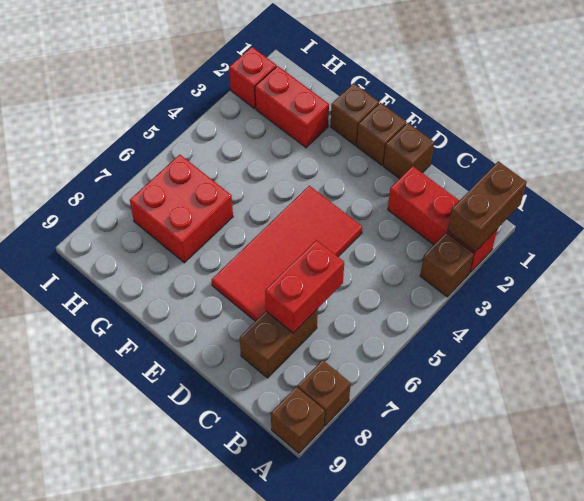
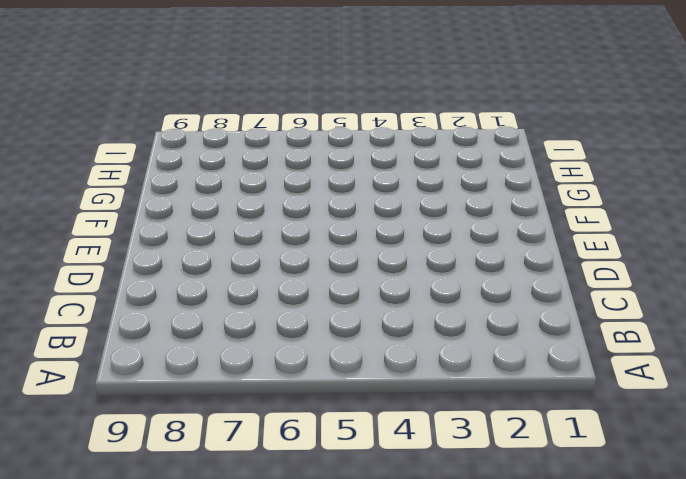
none -> red brick A2:C2 level 1
none -> brown brick A3 level 1
none -> brown brick A8 level 1

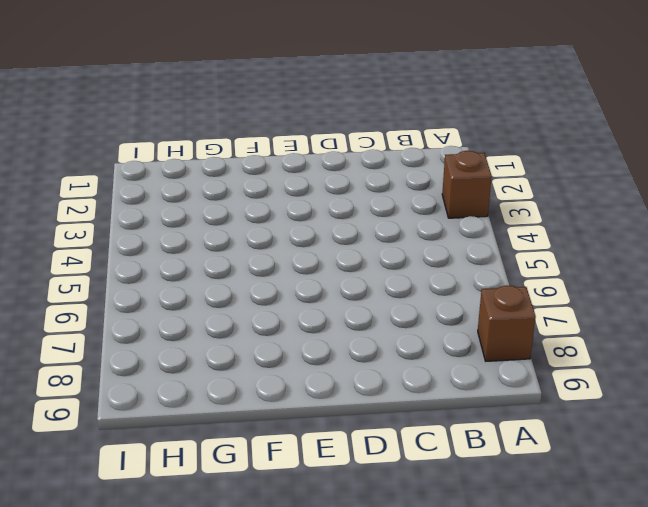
none -> red brick A2:C2 level 1
none -> brown brick A9 level 1
none -> brown brick C7:C8 level 1

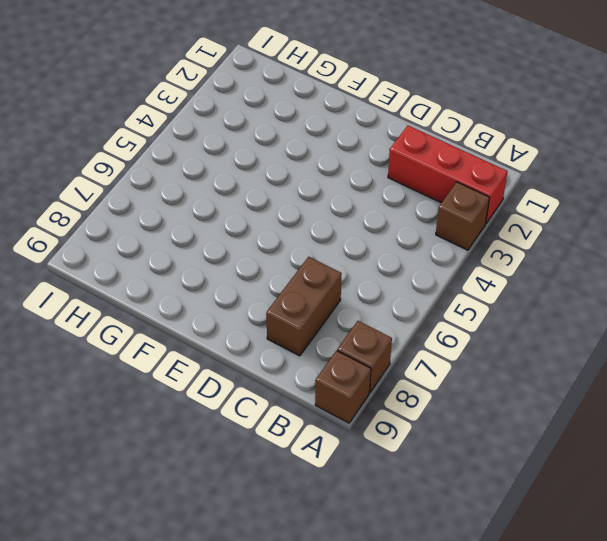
none -> brown brick D1 level 1
none -> red tile D4:E7 level 1
none -> brown brick E1 level 1

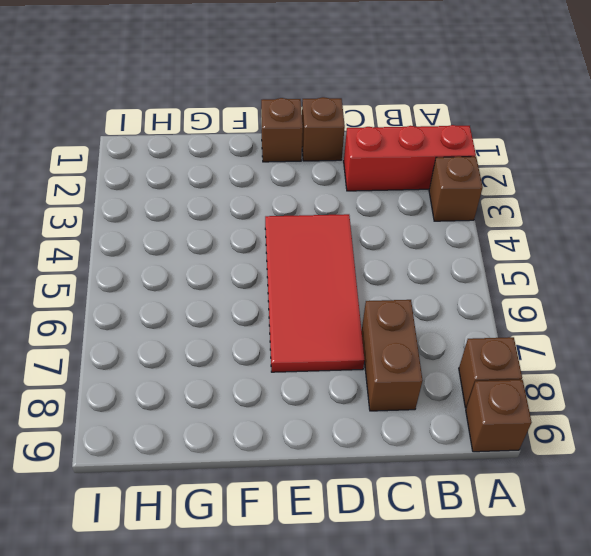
none -> brown brick F1 level 1
none -> red brick G2:H2 level 1
none -> red brick G6:H7 level 1

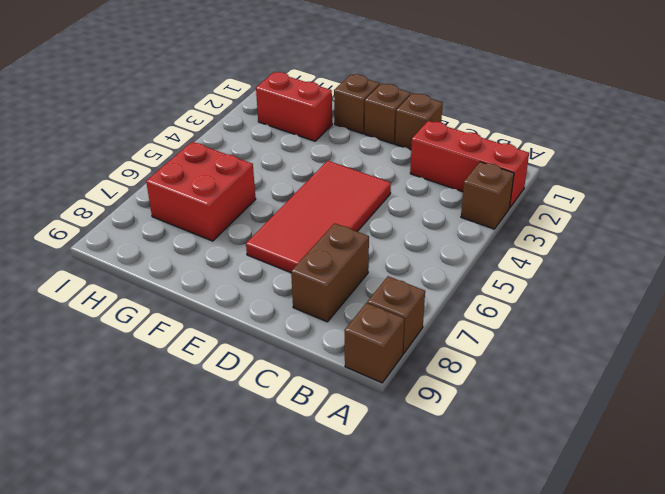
none -> red brick I2 level 1
none -> brown brick A1:A2 level 2
none -> red brick C6:C7 level 2

